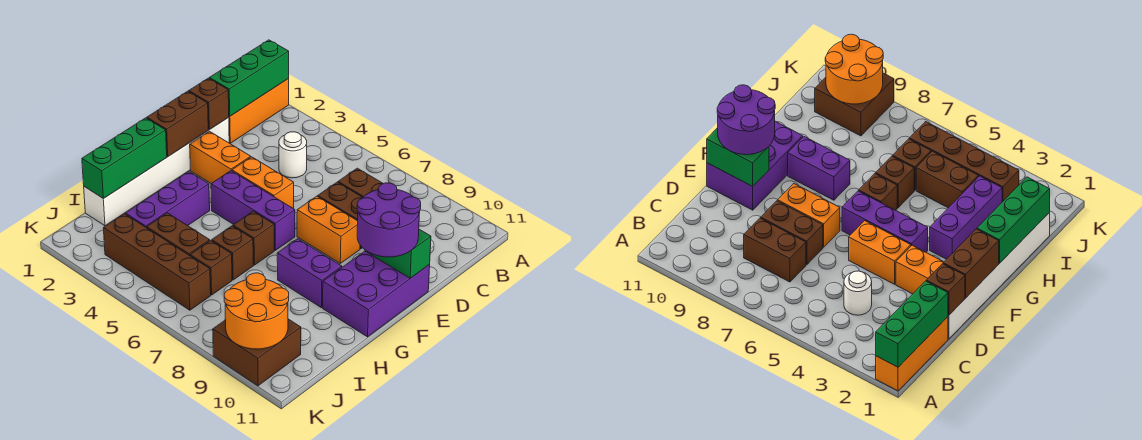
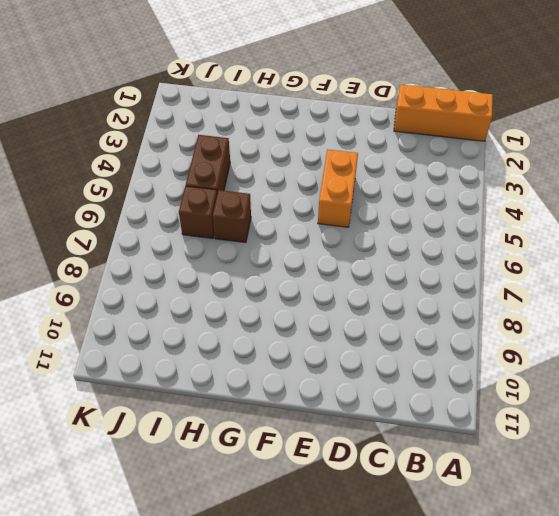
none -> white round brick C4 level 1
none -> brown brick C7:C8 level 1
none -> white brick D1:I1 level 1

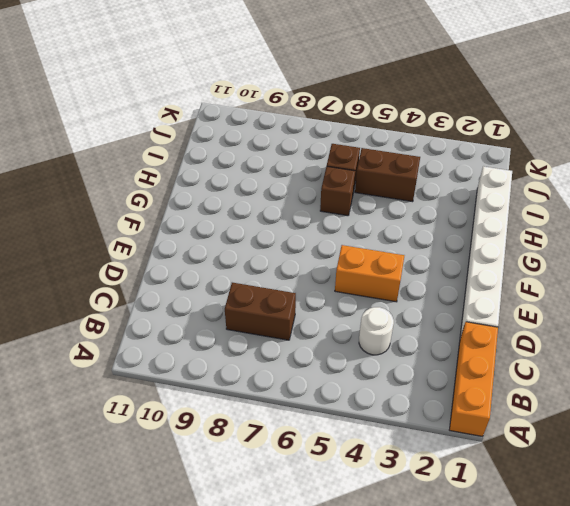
none -> brown brick D7:D8 level 1
none -> orange brick E2:E3 level 1
none -> orange brick E7:E8 level 1

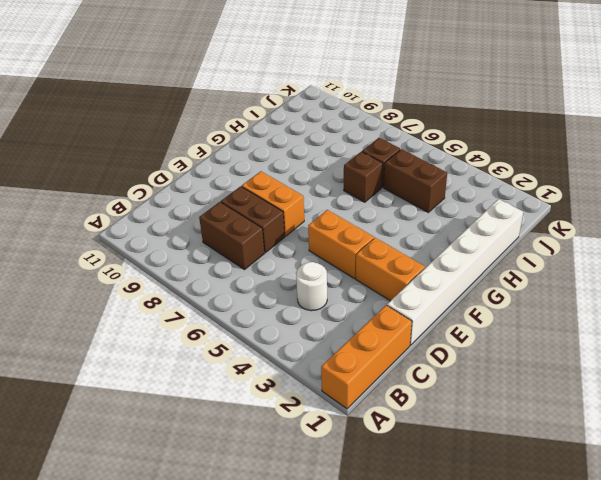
none -> purple brick E10:G11 level 1
none -> purple brick F4:F6 level 1
none -> purple brick G3:I3 level 1

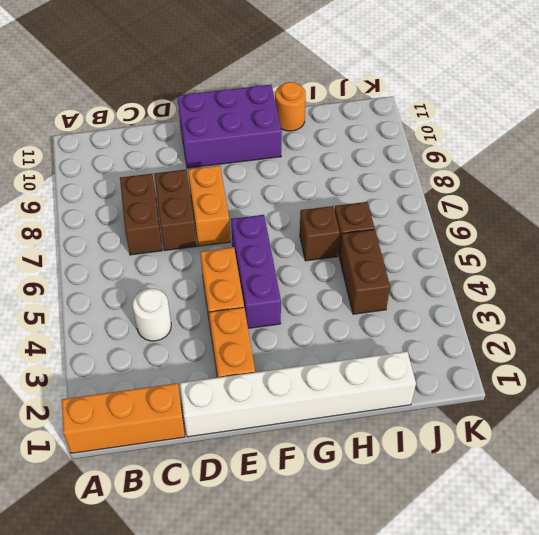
orange round brick H11 level 1 -> none
none -> purple brick G3:I3 level 1
none -> brown brick G6 level 1
none -> purple brick G8:G9 level 1

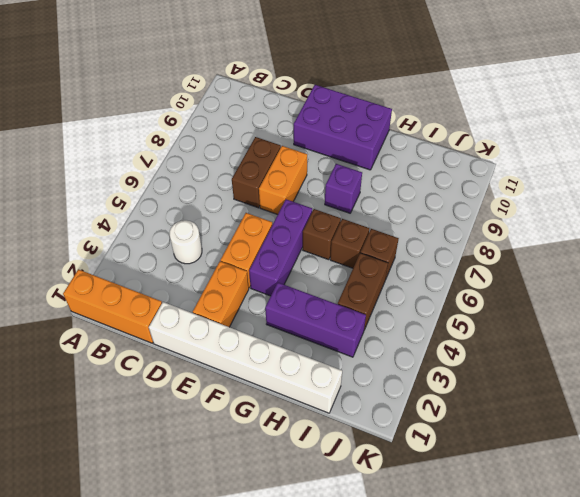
purple brick G8 level 1 -> purple brick G8:G9 level 1
none -> brown brick C7:C8 level 1
none -> brown brick J3:J6 level 1
none -> brown brick J9:K10 level 1

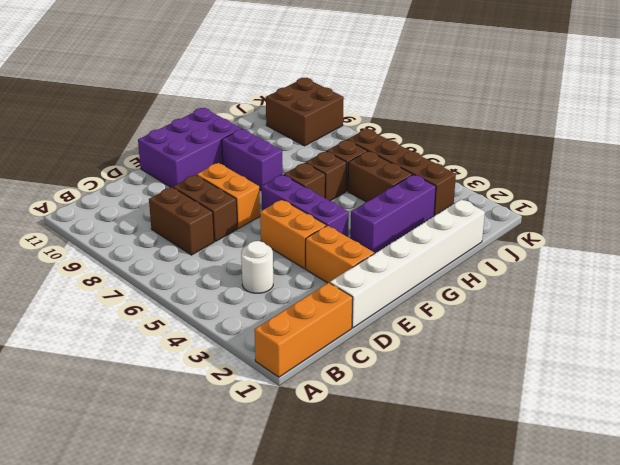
none -> green brick A1:C1 level 2
none -> brown brick D1 level 2
none -> brown brick E1:F1 level 2

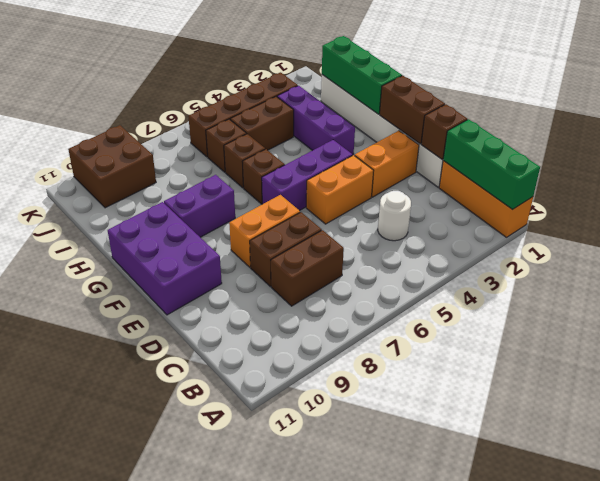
none -> green brick E10:E11 level 2
none -> orange round brick J9:K10 level 2
none -> purple round brick E10:F11 level 3

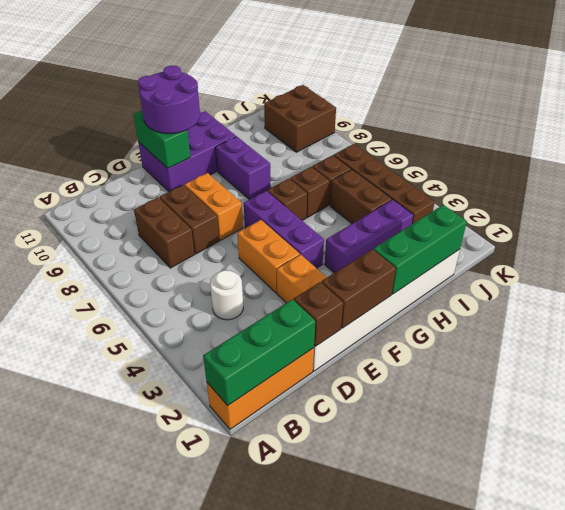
none -> orange round brick J9:K10 level 2

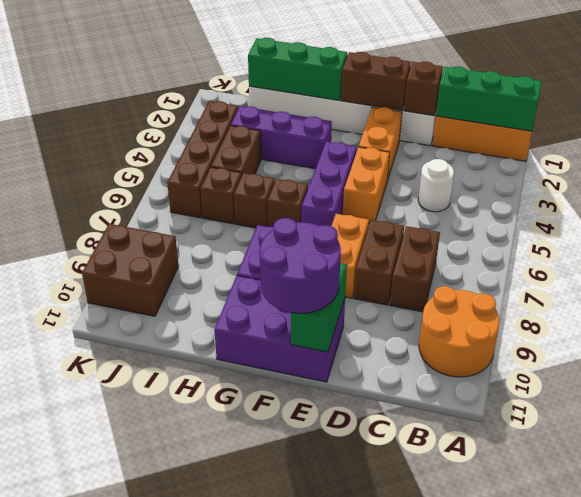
orange round brick A9:B10 level 1 -> orange round brick J9:K10 level 2

